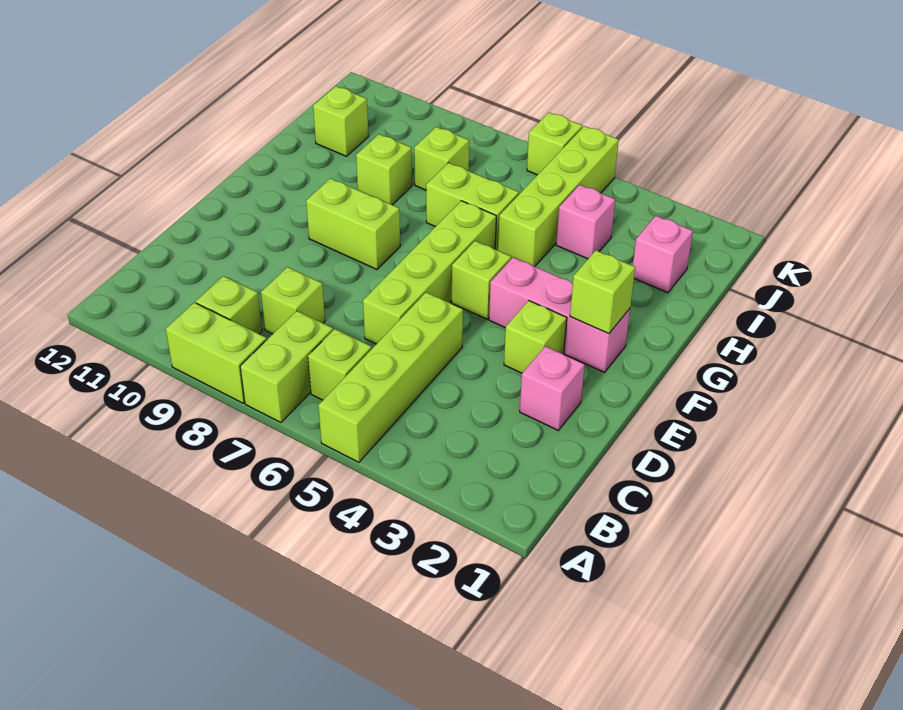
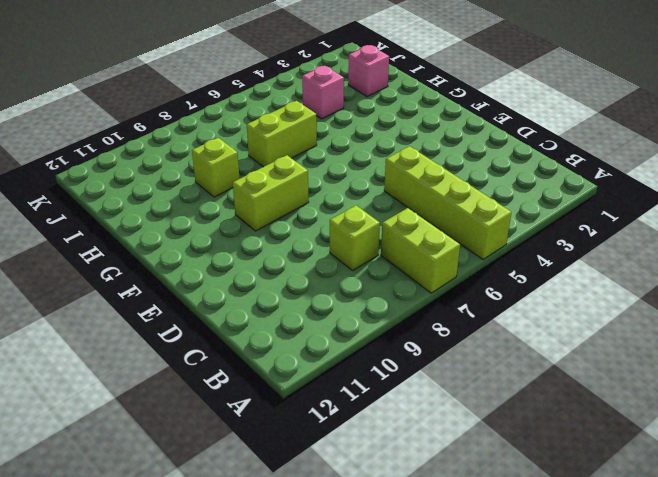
none -> lime brick A8:A9 level 1
none -> lime brick B6 level 1
none -> lime brick B9 level 1

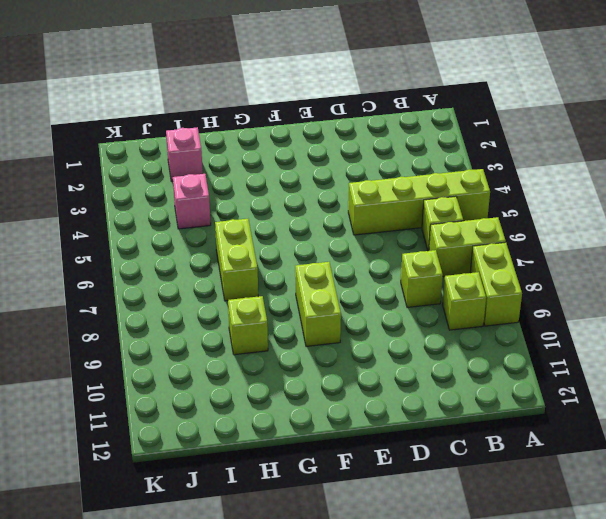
none -> pink brick D2 level 1
none -> lime brick D6:G6 level 1
none -> lime brick E3 level 1

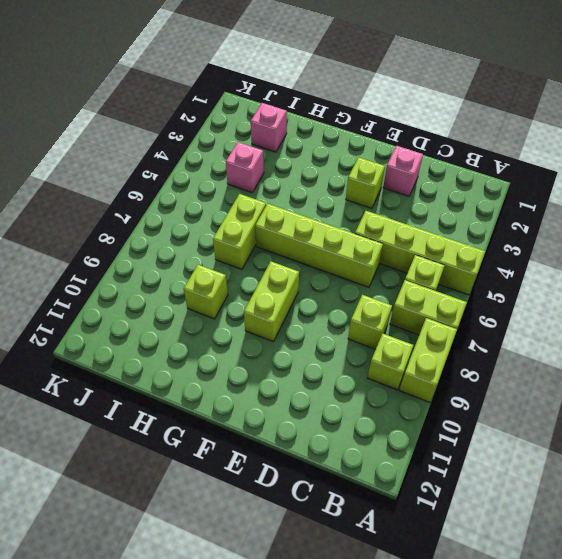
none -> pink brick F2:F4 level 1
none -> lime brick F5 level 1
none -> lime brick H5:K5 level 1

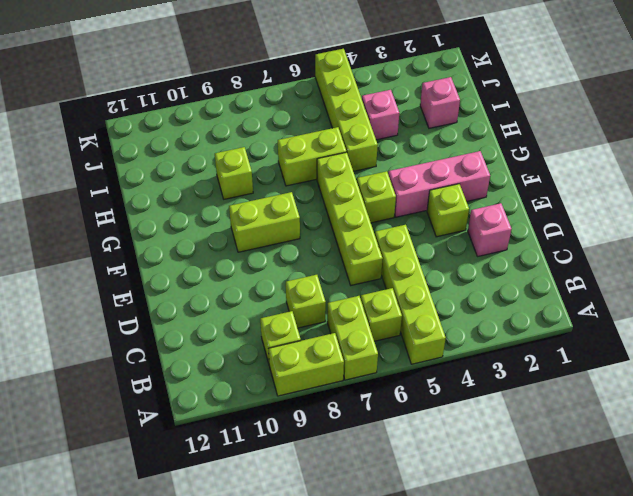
none -> lime brick I8 level 1
none -> lime brick I11 level 1
none -> lime brick K6 level 1

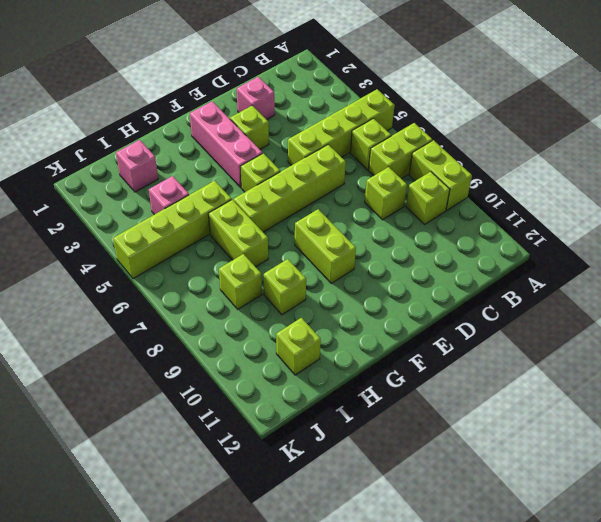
none -> lime brick K6 level 1
none -> lime brick F2 level 2

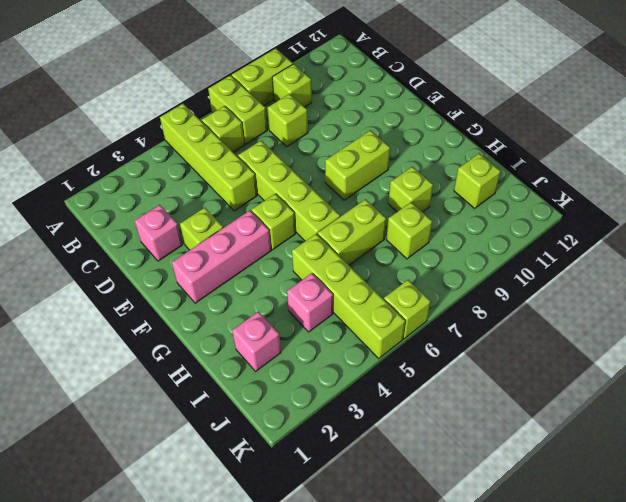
none -> lime brick F2 level 2

